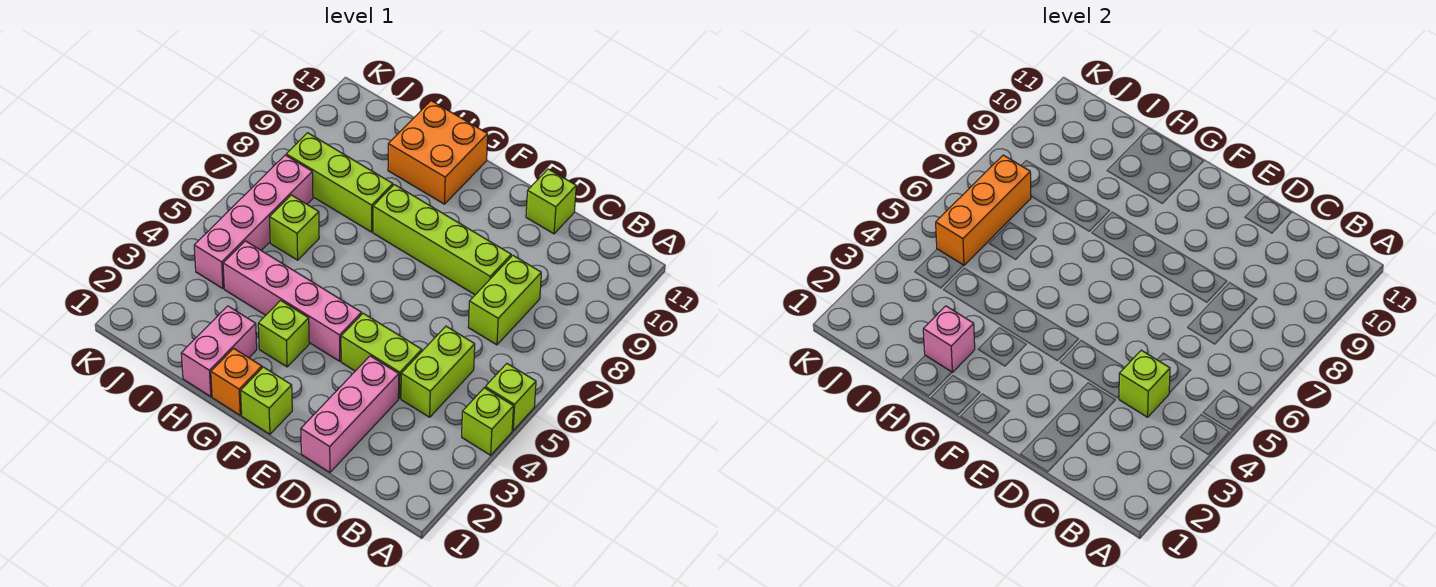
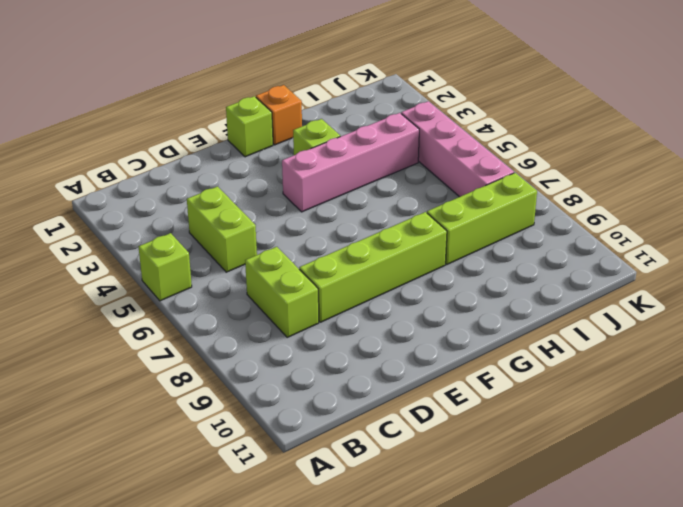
none -> lime brick A4 level 1
none -> pink brick D1:D3 level 1
none -> lime brick D4:E4 level 1

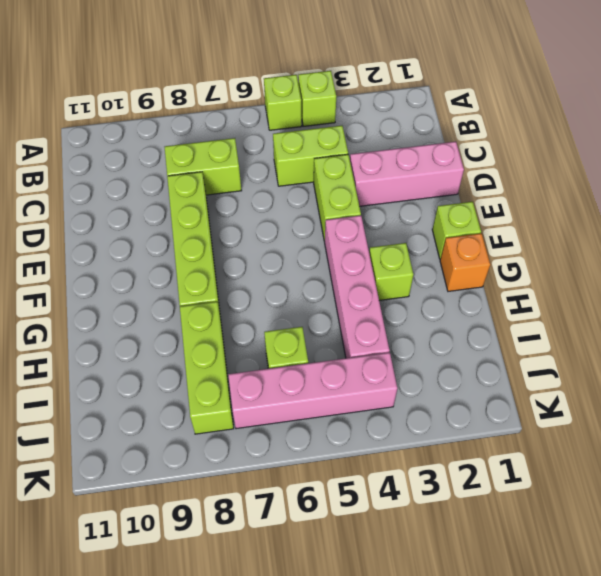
none -> lime brick D11 level 1
none -> orange brick G10:H11 level 1
none -> pink brick H1:H2 level 1

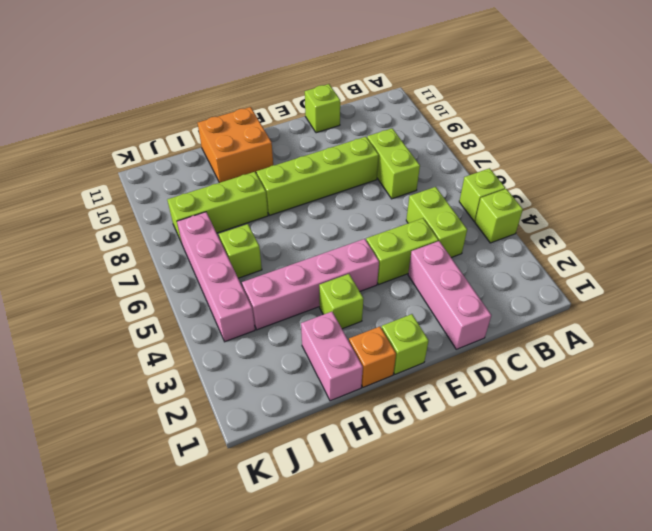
none -> lime brick C4 level 2
none -> pink brick H2 level 2
none -> orange brick J5:J7 level 2

